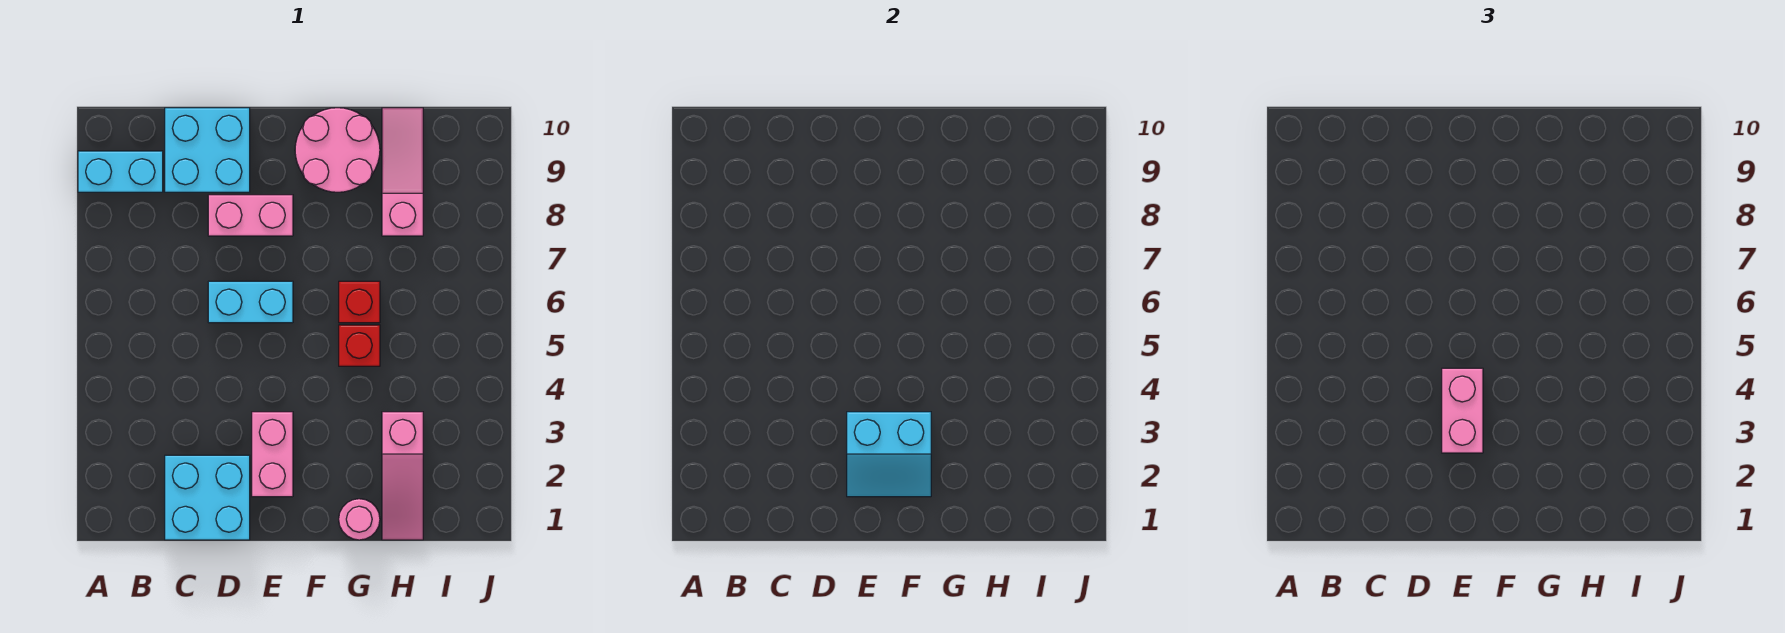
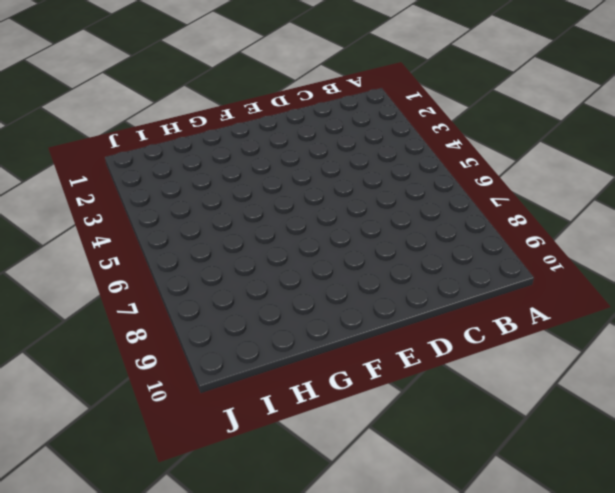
none -> cyan brick A9:B9 level 1
none -> cyan brick C1:D2 level 1
none -> cyan brick C9:D10 level 1

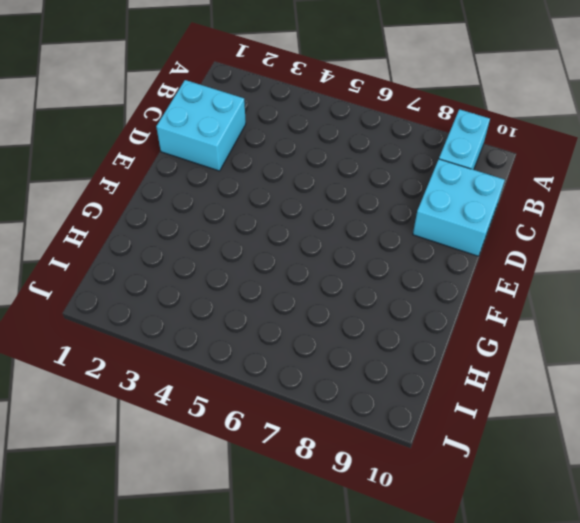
none -> cyan brick D6:E6 level 1
none -> pink brick D8:E8 level 1
none -> pink brick E2:E3 level 1

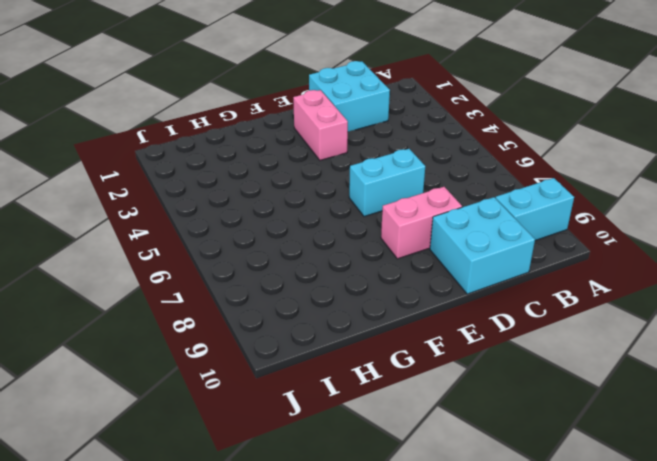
none -> pink round brick F9:G10 level 1
none -> pink round brick G1 level 1
none -> red brick G5 level 1

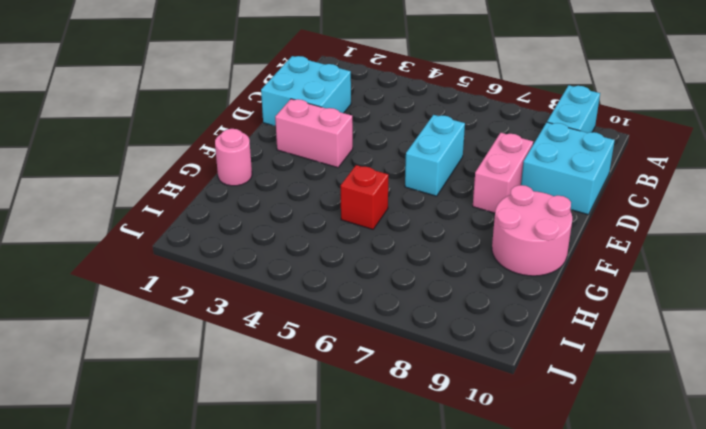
none -> red brick G6 level 1
none -> pink slope H1:H3 level 1 top 3
none -> pink slope H8:H10 level 1 top 8

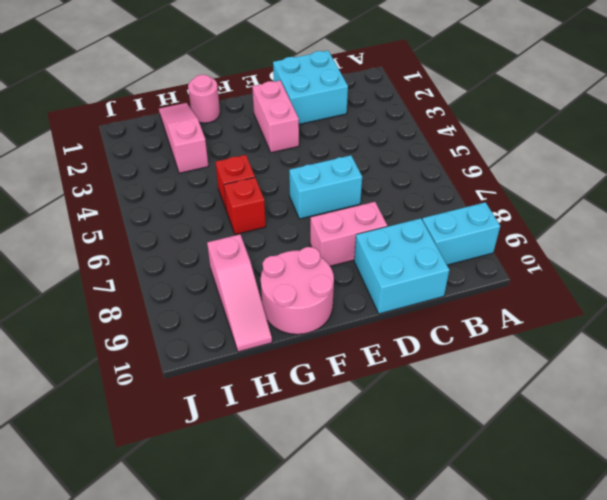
none -> cyan slope E2:F3 level 2 top 3
none -> pink brick E3:E4 level 3

